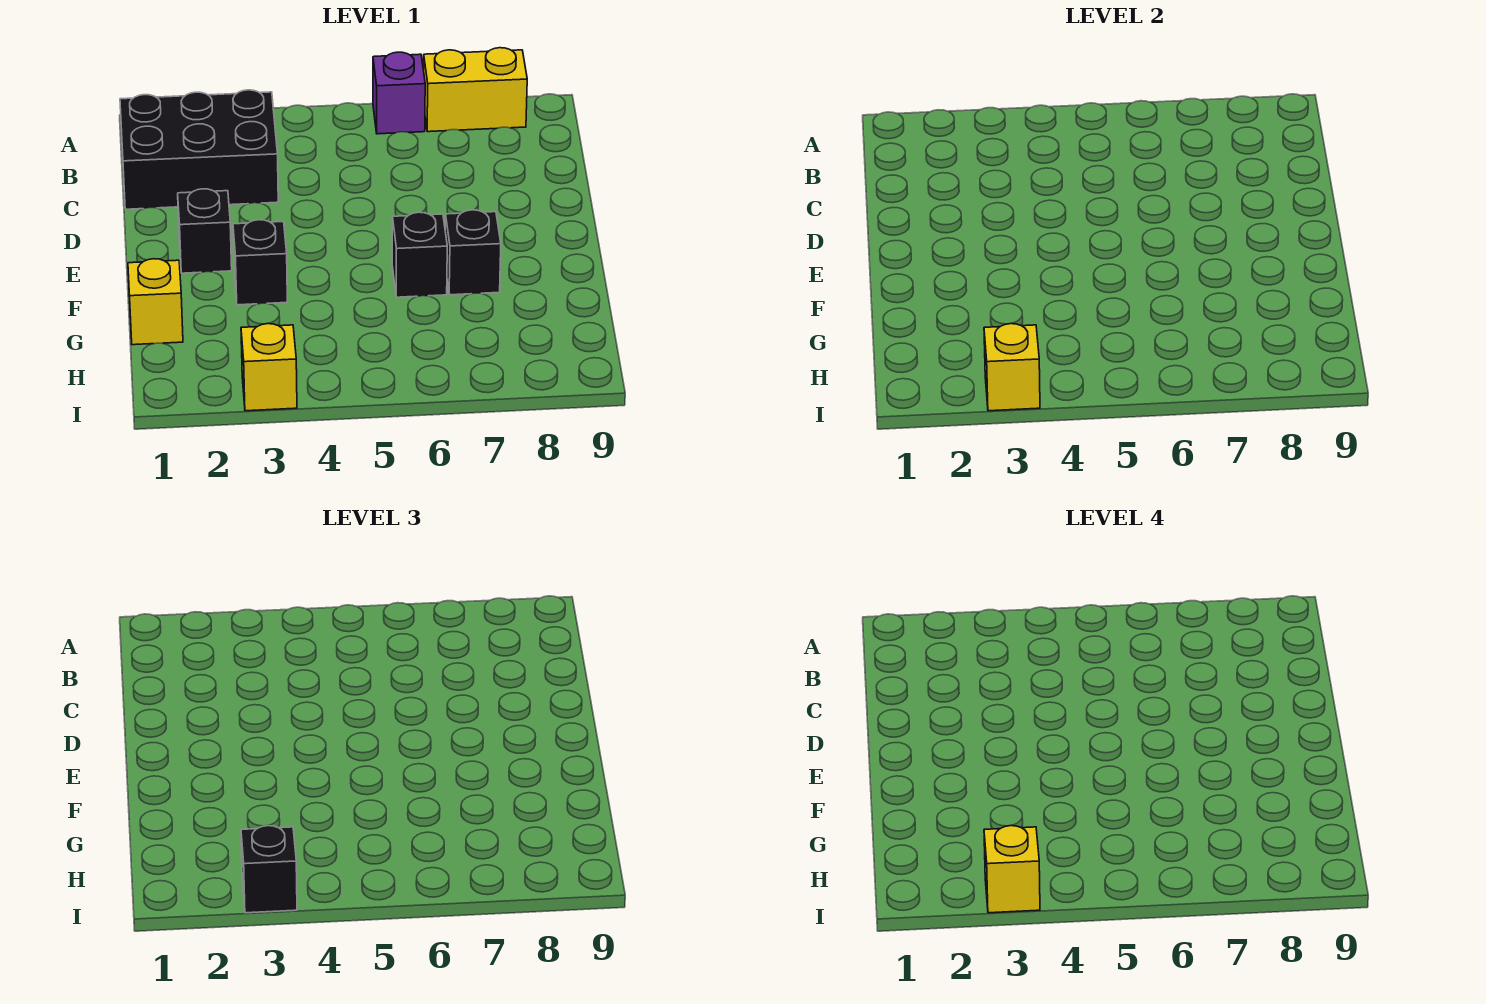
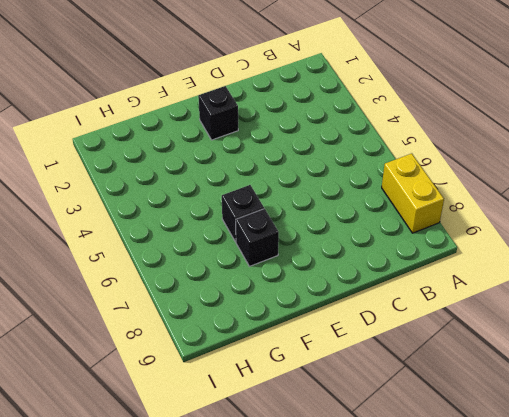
none -> purple brick A6 level 1
none -> black brick B1:C3 level 1
none -> black brick F3 level 1

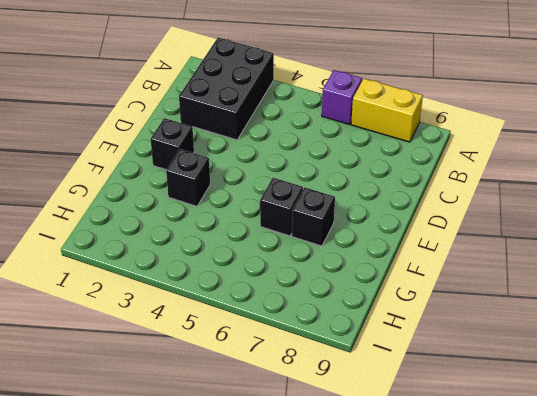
black brick A2:C3 level 1 -> black brick B1:C3 level 1
none -> yellow brick G1 level 1
none -> yellow brick I3 level 1
none -> yellow brick I3 level 2

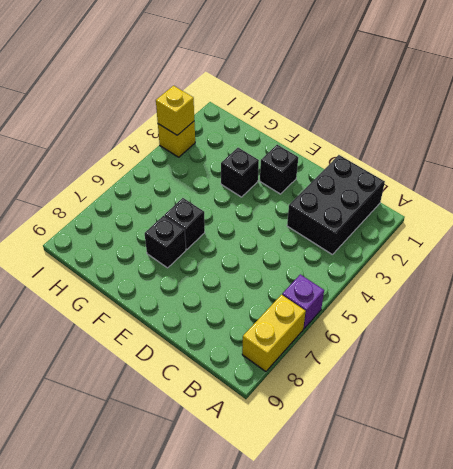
none -> yellow brick G1 level 1
none -> black brick I3 level 3
none -> yellow brick I3 level 4

